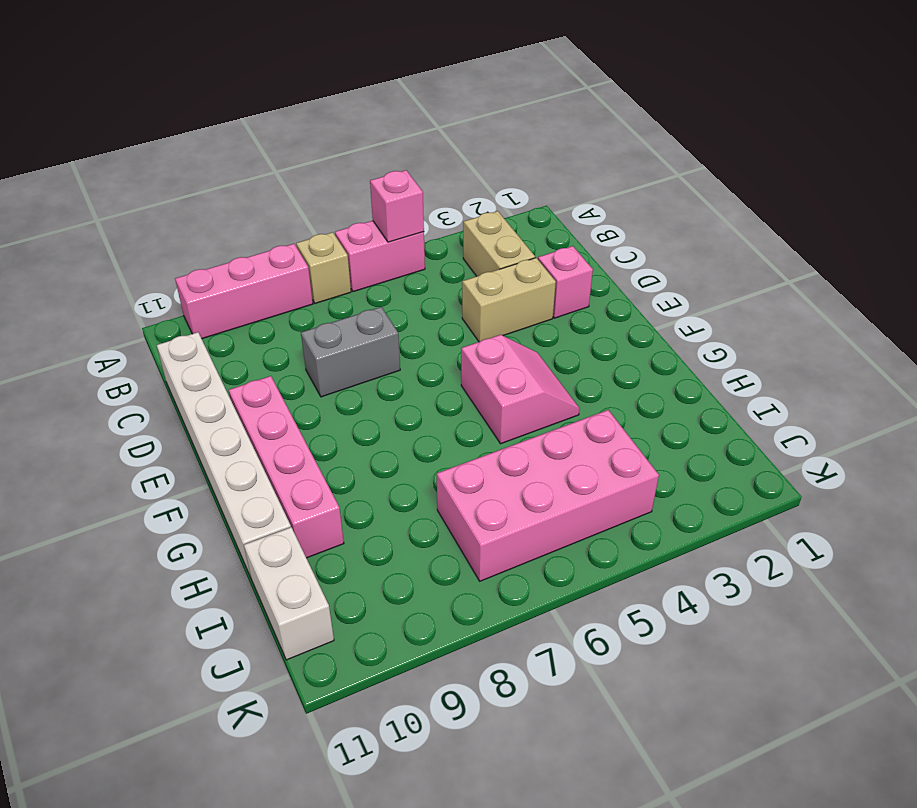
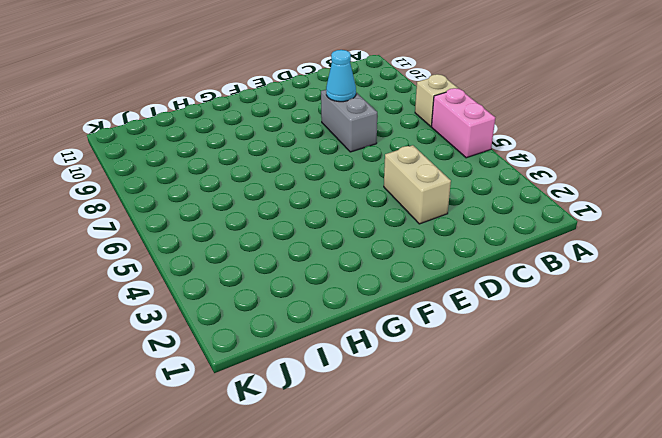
cyan cone D8 level 2 -> none
none -> pink brick A8:A10 level 1
none -> tan brick B3:C3 level 1
none -> white brick C11:H11 level 1

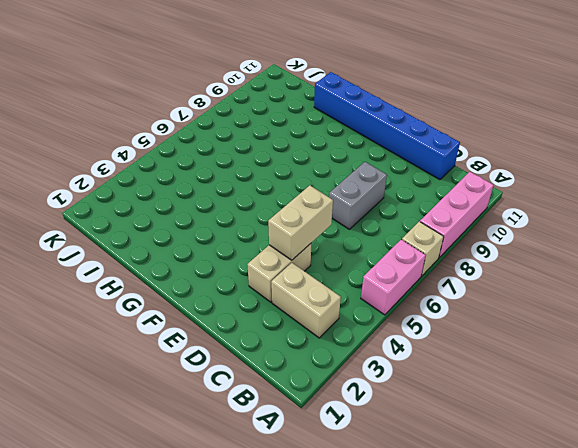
blue brick C11:H11 level 1 -> white brick C11:H11 level 1
tan brick D4:D5 level 2 -> none
none -> pink brick D2 level 1
none -> pink brick E10:H10 level 1
none -> pink slope F4:G5 level 1 top 5

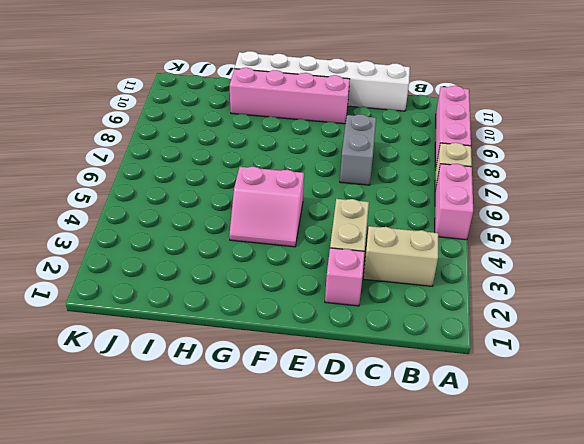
none -> pink brick I4:J7 level 1
none -> white brick I11:J11 level 1
none -> pink brick A5 level 2

